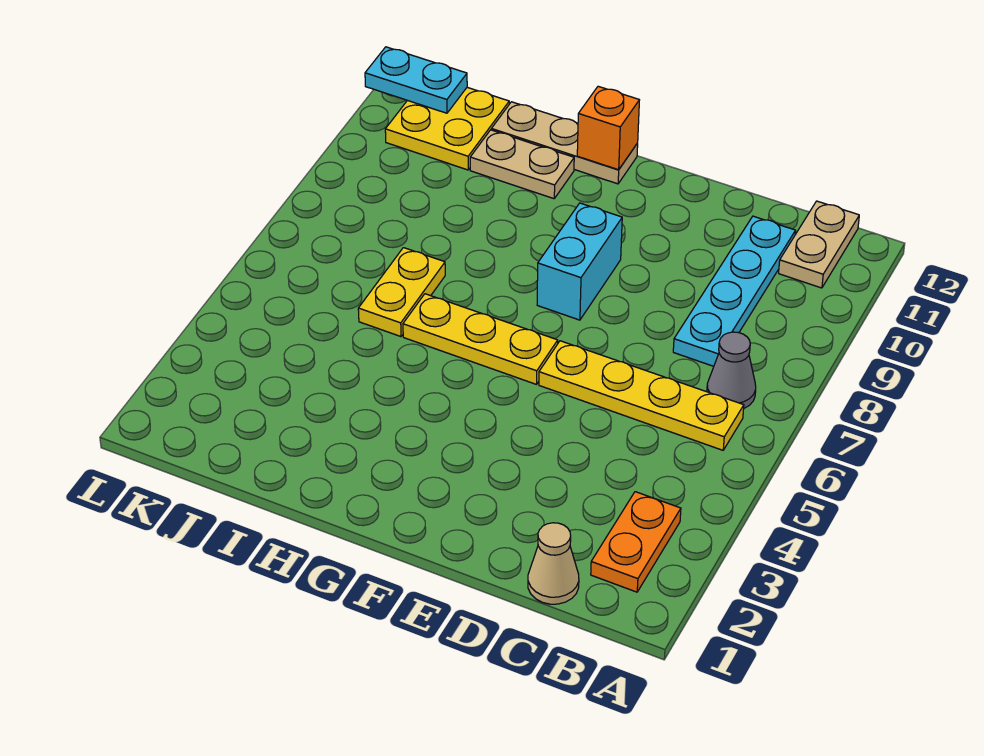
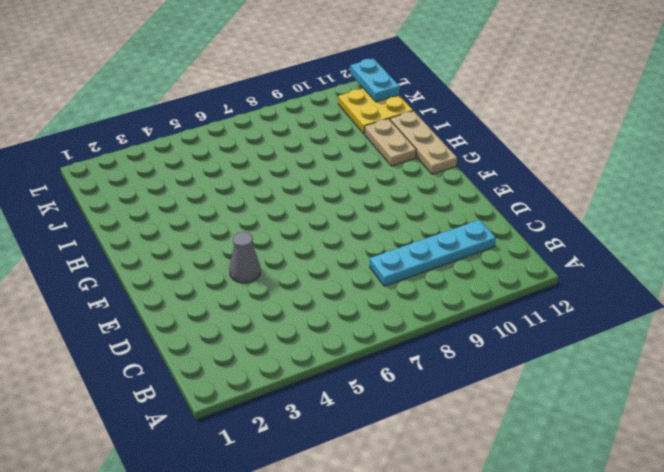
grey cone E4 level 1 -> grey cone B7 level 1
none -> orange plate B2:B3 level 1
none -> yellow plate B6:E6 level 1
none -> tan plate B11:B12 level 1

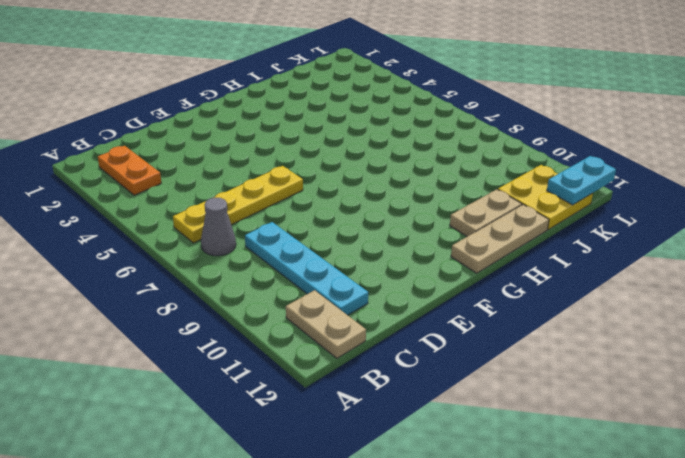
none -> tan cone C1 level 1
none -> yellow plate F6:H6 level 1
none -> cyan brick F8:F9 level 1

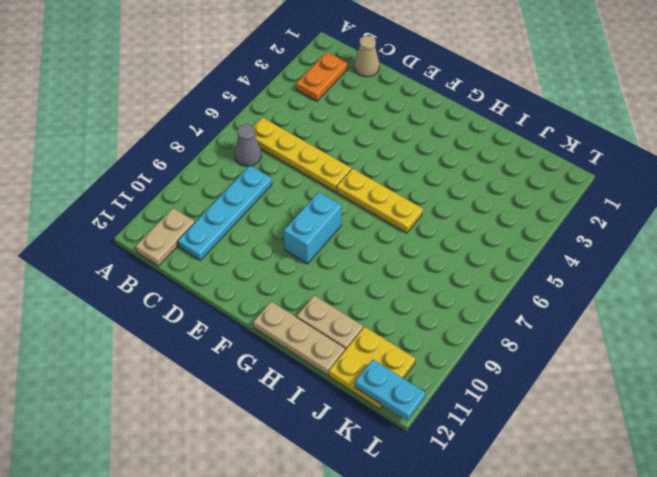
none -> yellow plate I6:I7 level 1
none -> orange brick G12 level 2

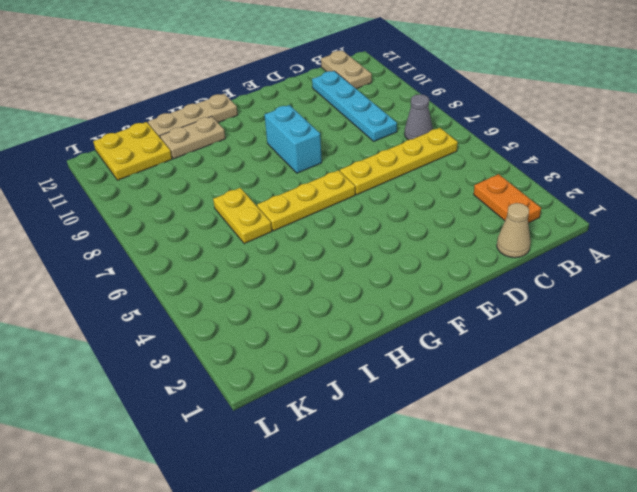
none -> orange brick G12 level 2
none -> cyan plate K12:L12 level 2

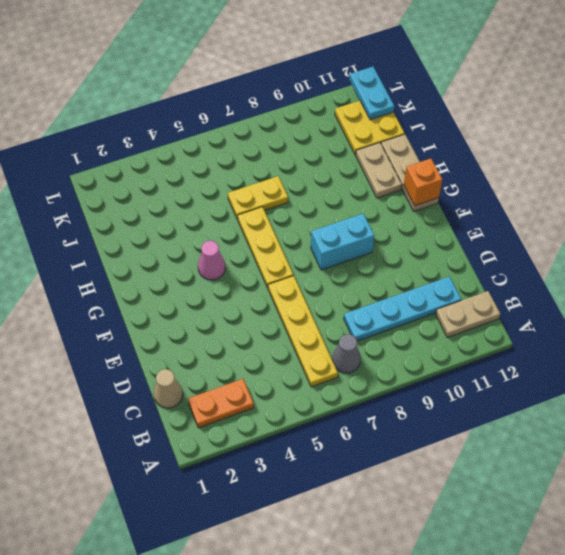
pink cone G4 level 1 -> none

